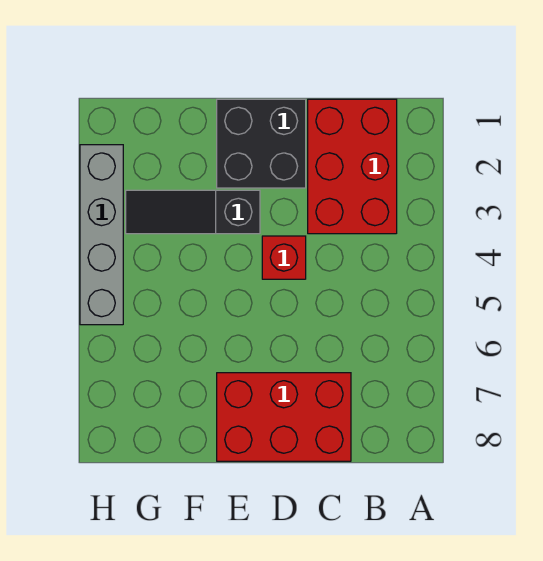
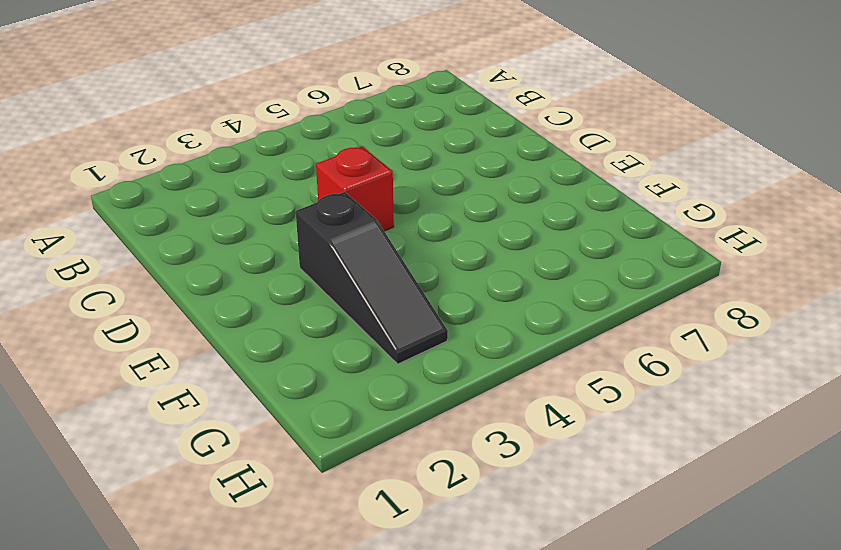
none -> red brick B1:C3 level 1
none -> red brick C7:E8 level 1

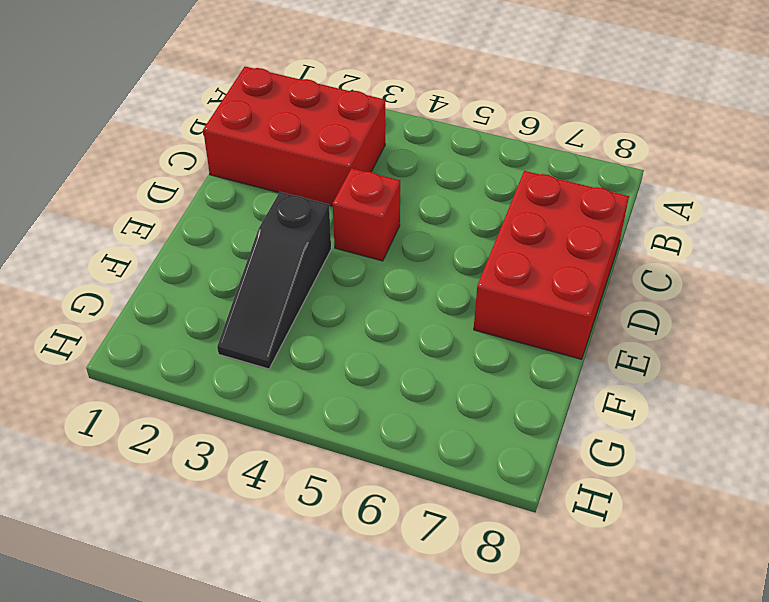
none -> black brick D1:E2 level 1
none -> grey brick H2:H5 level 1

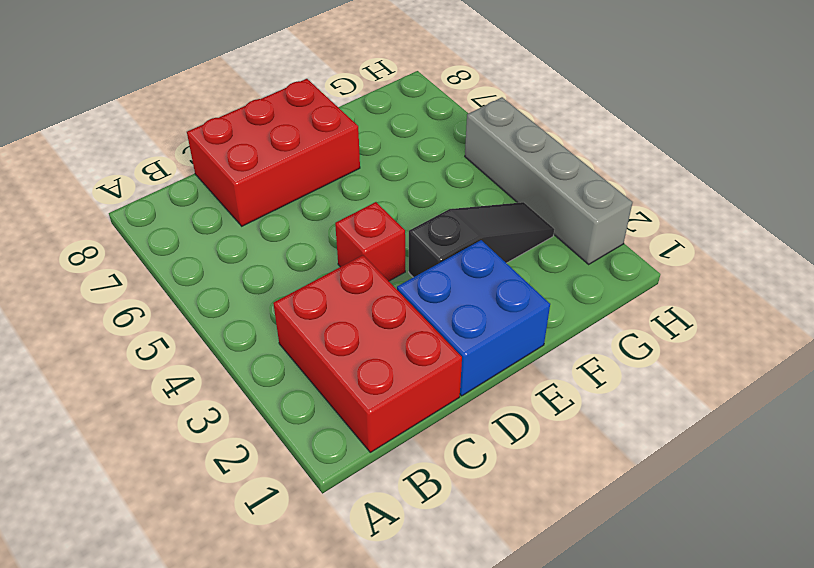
blue brick D1:E2 level 1 -> black brick D1:E2 level 1

